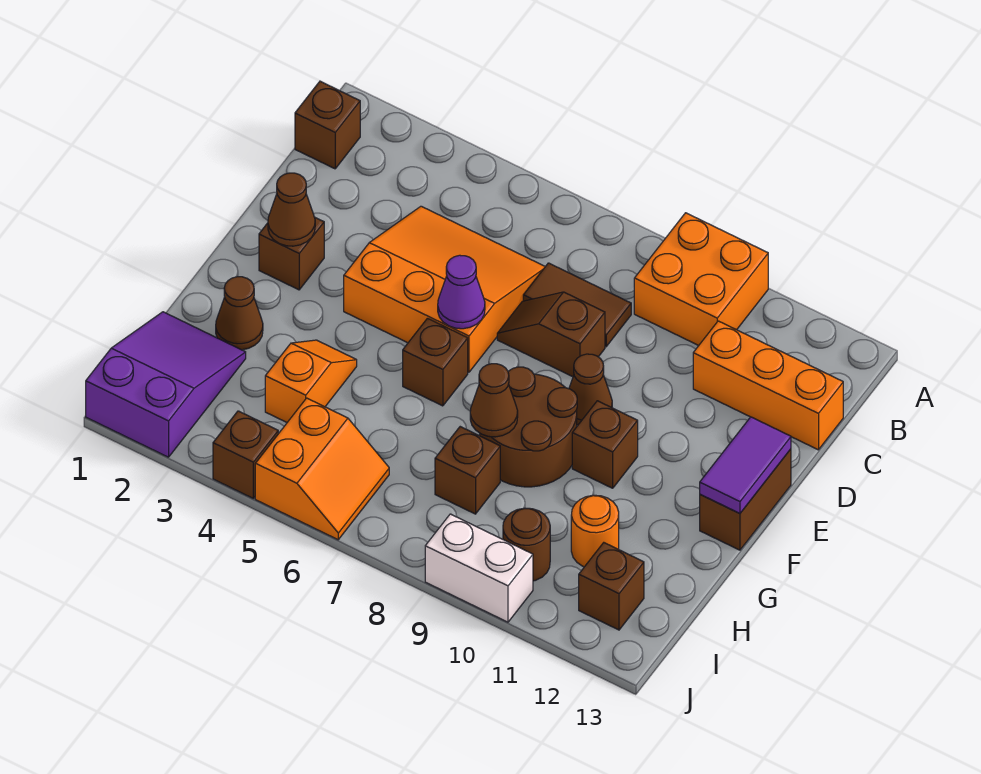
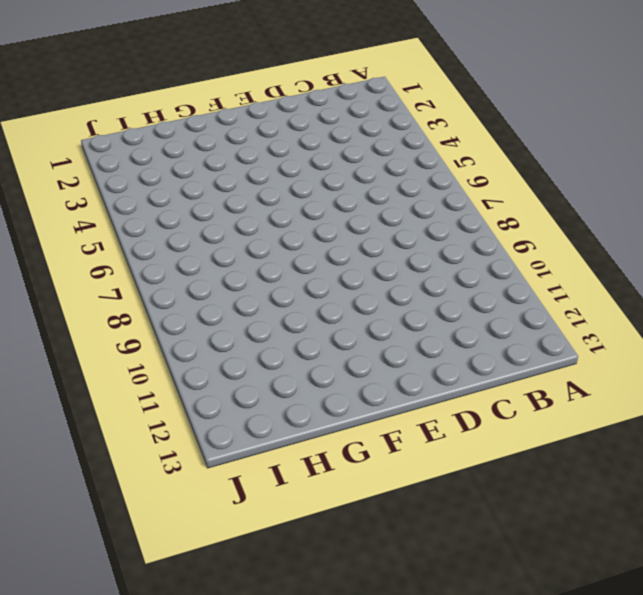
none -> orange brick A9:B10 level 1
none -> brown brick B1 level 1
none -> orange slope C4:E6 level 1 top E

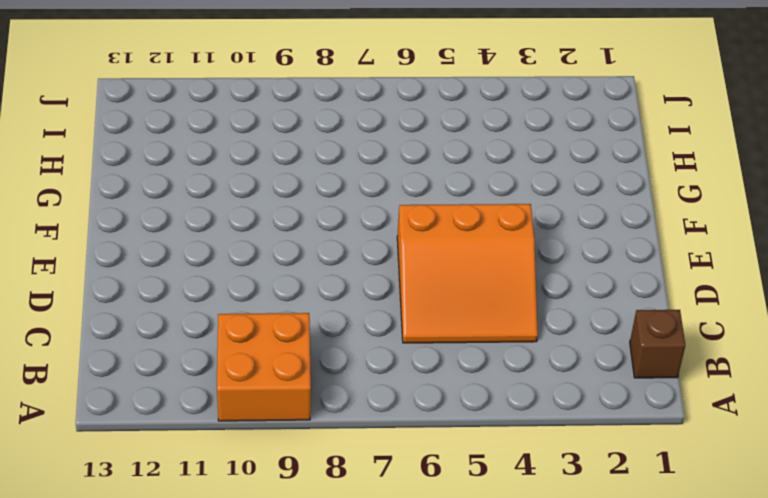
none -> brown tile C7:C8 level 1
none -> orange brick C11:C13 level 1
none -> brown slope D7:D8 level 1 top 8

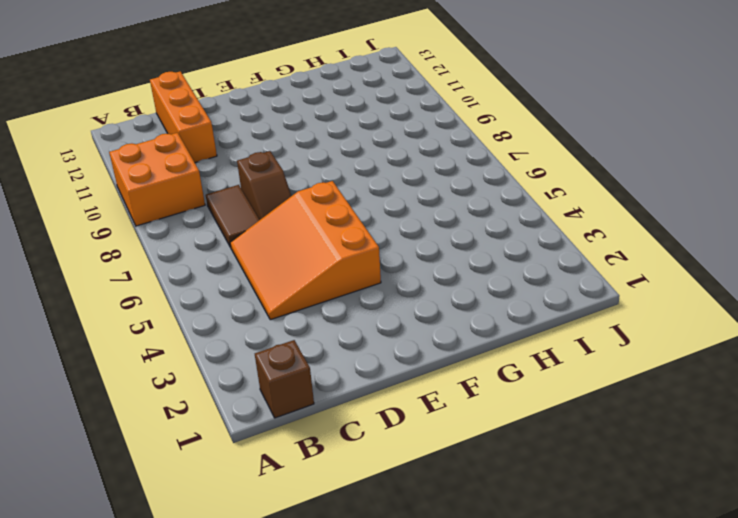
none -> brown brick E2 level 1
none -> brown cone E9 level 1
none -> brown brick E13:F13 level 1

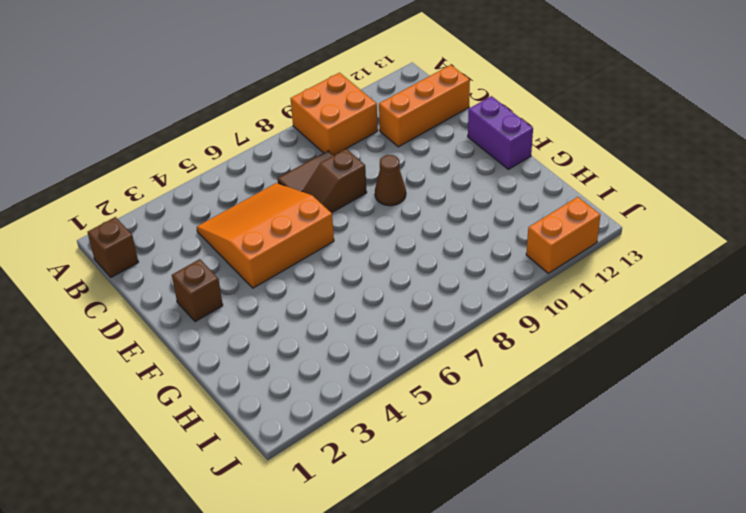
purple brick E13:F13 level 1 -> brown brick E13:F13 level 1
orange brick J11:J12 level 1 -> none
none -> brown brick F6 level 1
none -> brown round brick F8:G9 level 1
none -> brown brick F10 level 1

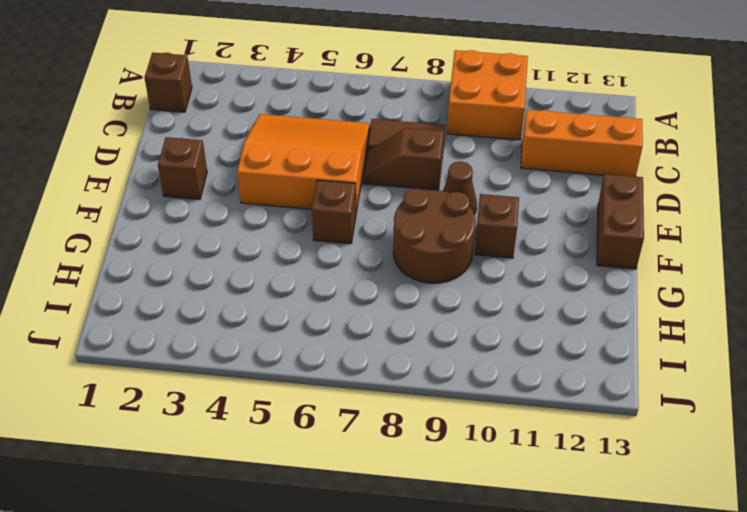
none -> brown cone G2 level 1
none -> orange slope G4:H4 level 1 top H
none -> purple slope H1:J2 level 1 top J

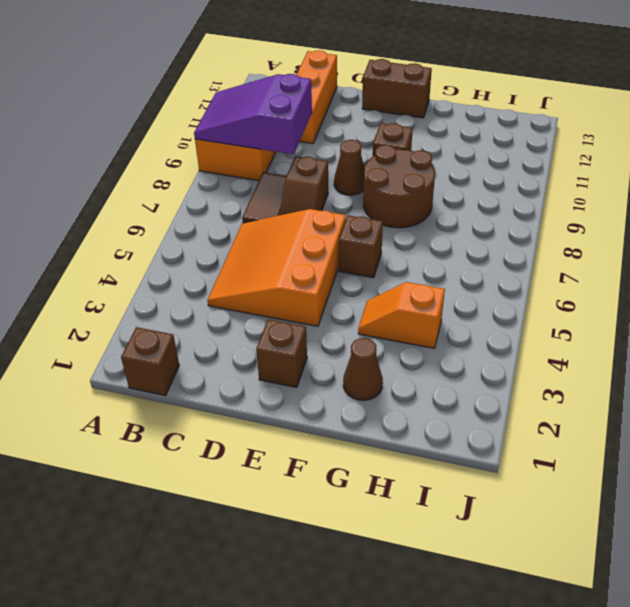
purple slope A9:C10 level 2 top C -> purple slope H1:J2 level 1 top J
none -> brown brick H8 level 1
none -> orange round brick H11 level 1
none -> orange slope I5:J6 level 1 top 5

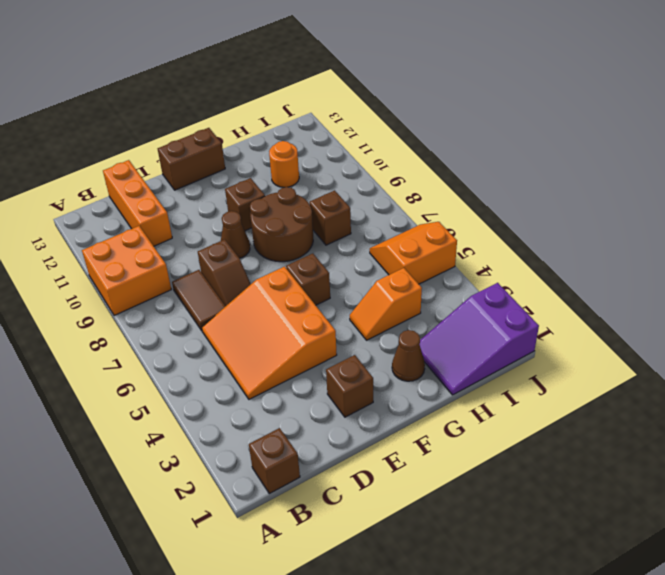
none -> brown round brick I10 level 1
none -> brown brick I12 level 1
none -> brown brick J4 level 1

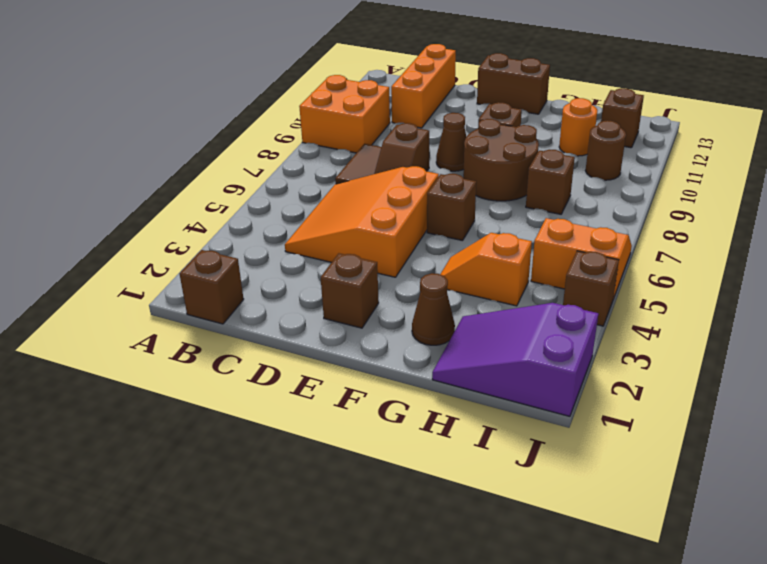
none -> white brick J9:J10 level 1
none -> brown cone E2 level 2
none -> purple cone E6 level 2

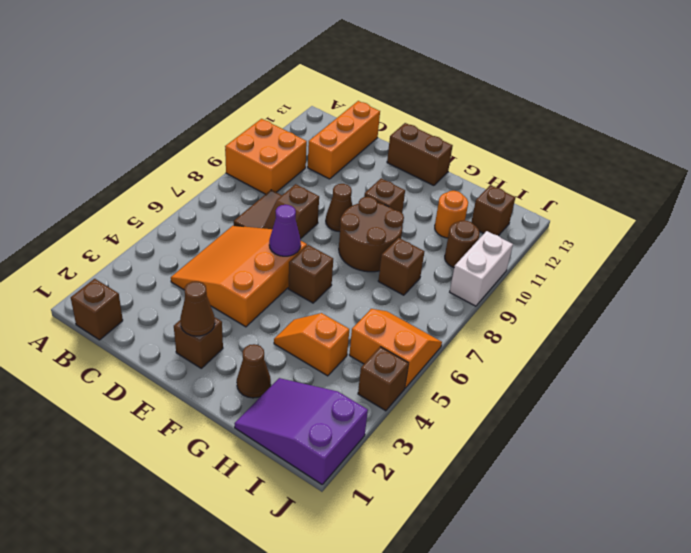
none -> purple tile E13:F13 level 2
none -> brown cone G8 level 2

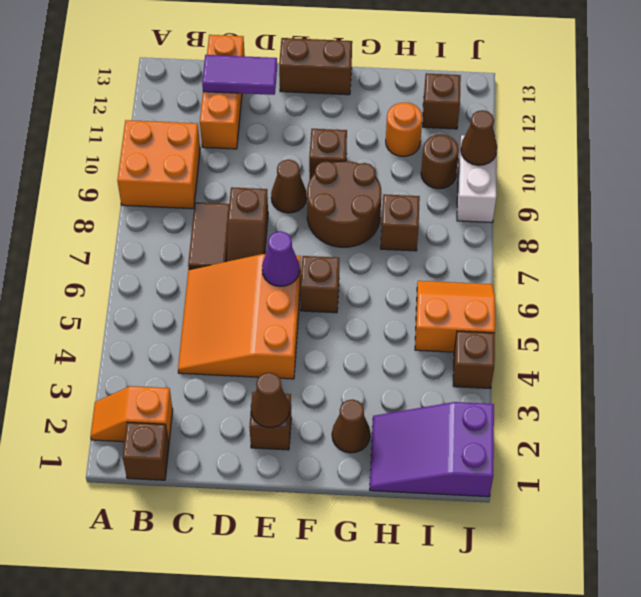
orange slope A2:B2 level 1 top B -> orange slope G4:H4 level 1 top H
purple tile C12:D12 level 2 -> purple tile E13:F13 level 2
brown cone J10 level 2 -> brown cone G8 level 2

